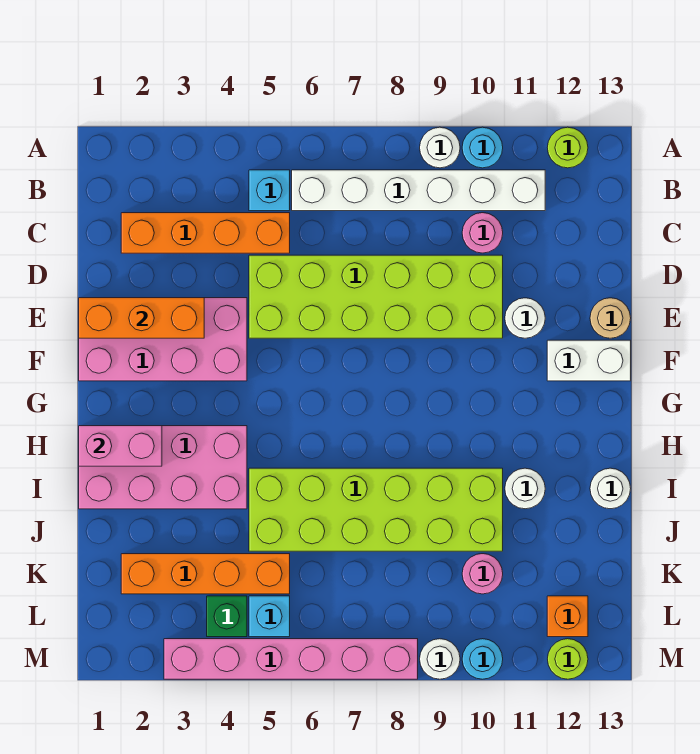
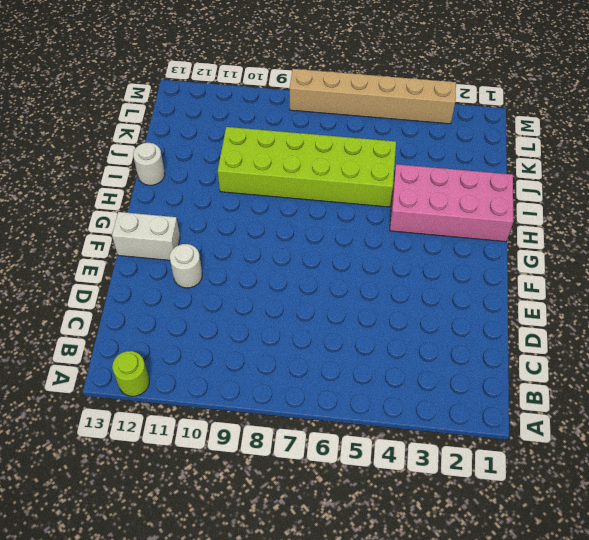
tan brick M3:M8 level 1 -> pink brick M3:M8 level 1
none -> white round brick A9 level 1
none -> cyan round brick A10 level 1
none -> cyan brick B5 level 1

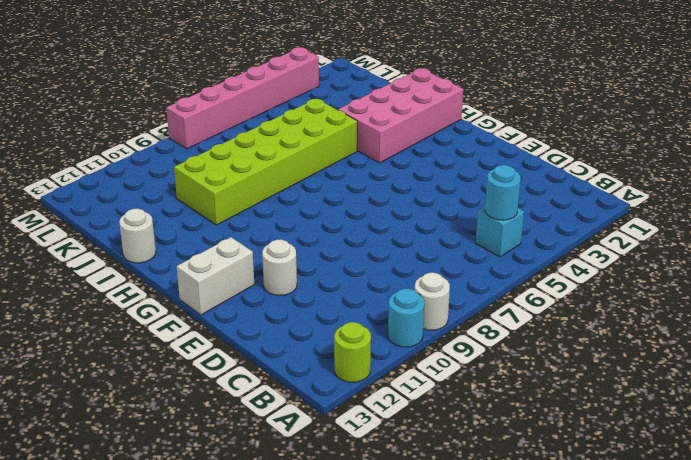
cyan round brick B5 level 2 -> cyan round brick M10 level 1
none -> white brick B6:B11 level 1
none -> orange brick C2:C5 level 1
none -> pink round brick C10 level 1

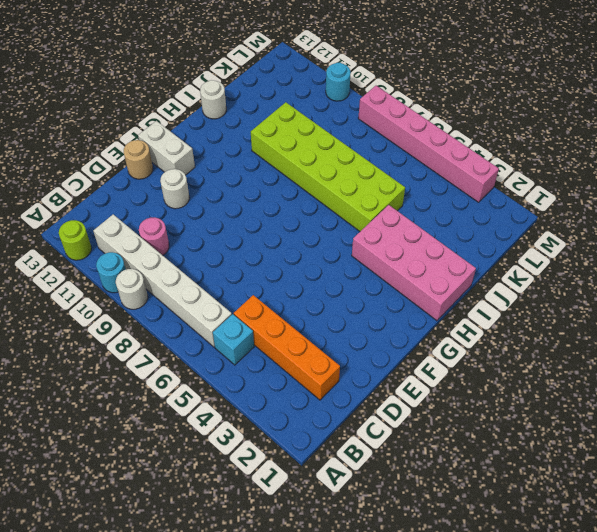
none -> lime brick D5:E10 level 1
none -> pink brick E1:F4 level 1
none -> white round brick I11 level 1

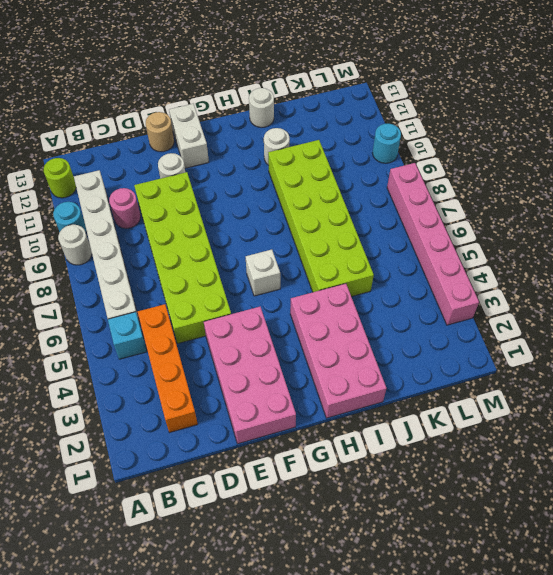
white brick G6 level 1 -> none
none -> orange brick K2:K5 level 1
none -> pink round brick K10 level 1
none -> green brick L4 level 1

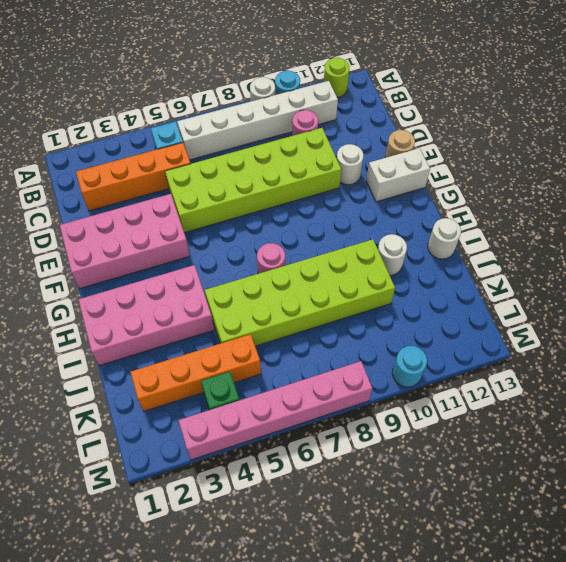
pink round brick H7 level 1 -> pink round brick K10 level 1
none -> cyan brick L5 level 1
none -> orange brick L12 level 1
none -> white round brick M9 level 1

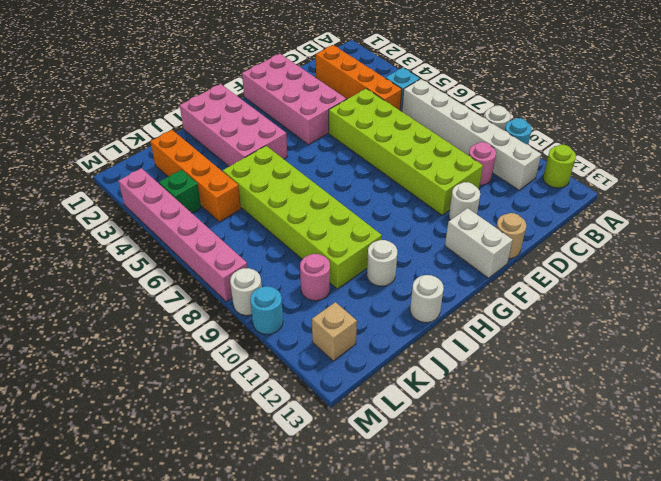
tan brick L12 level 1 -> orange brick L12 level 1
none -> cyan brick L5 level 1
none -> lime round brick M12 level 1
none -> orange brick E1:E3 level 2

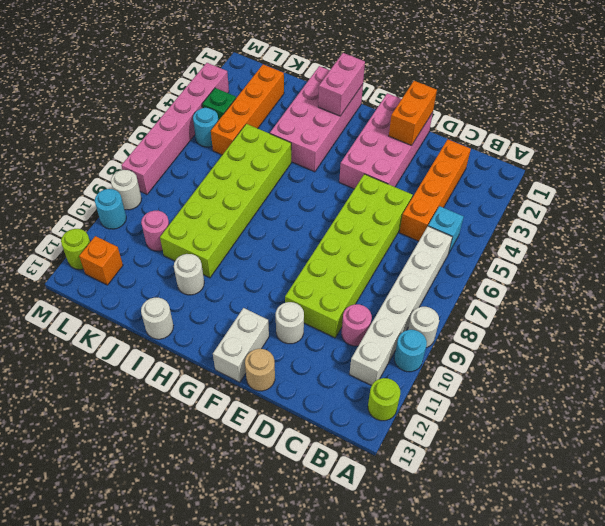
orange brick E1:E2 level 2 -> orange brick E1:E3 level 2
cyan round brick L5 level 1 -> cyan brick L5 level 1

